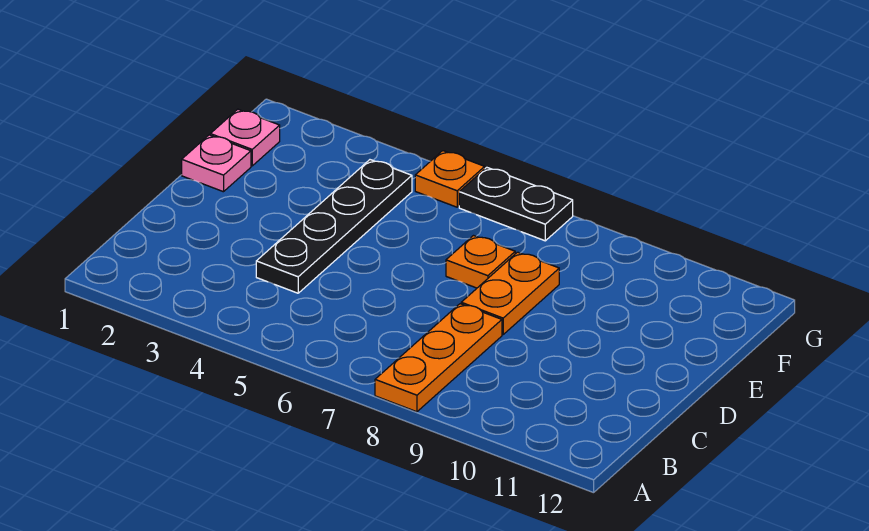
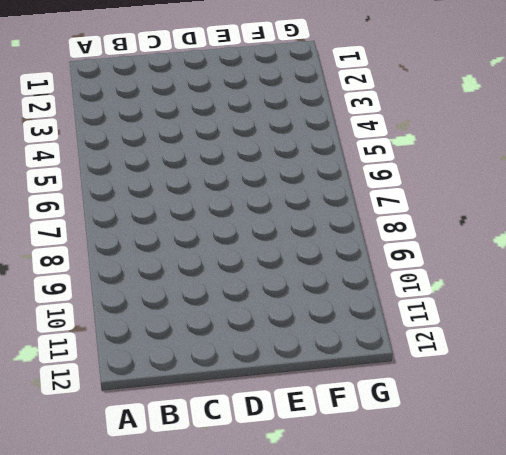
none -> orange plate A8:C8 level 1
none -> black plate C4:F4 level 1

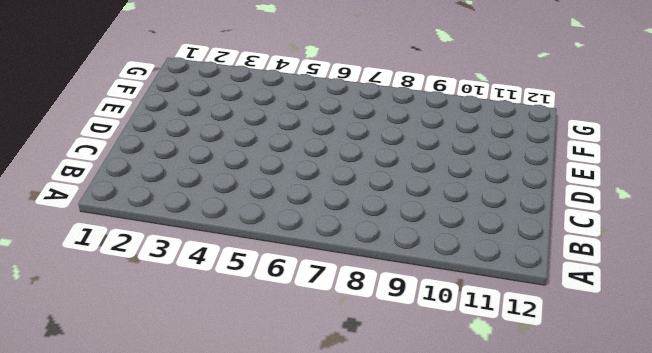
none -> orange plate A8:C8 level 1
none -> black plate C4:F4 level 1

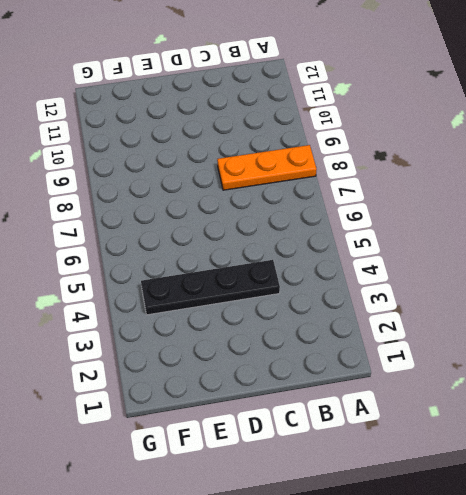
none -> orange plate D8:E8 level 1
none -> pink plate E1 level 1

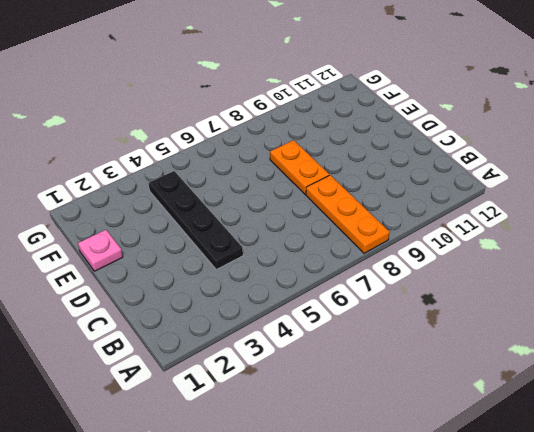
none -> orange plate E7 level 1
none -> pink plate F1 level 1

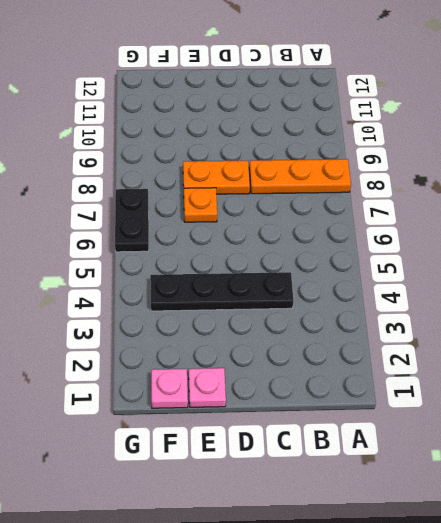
none -> orange plate G5 level 1

